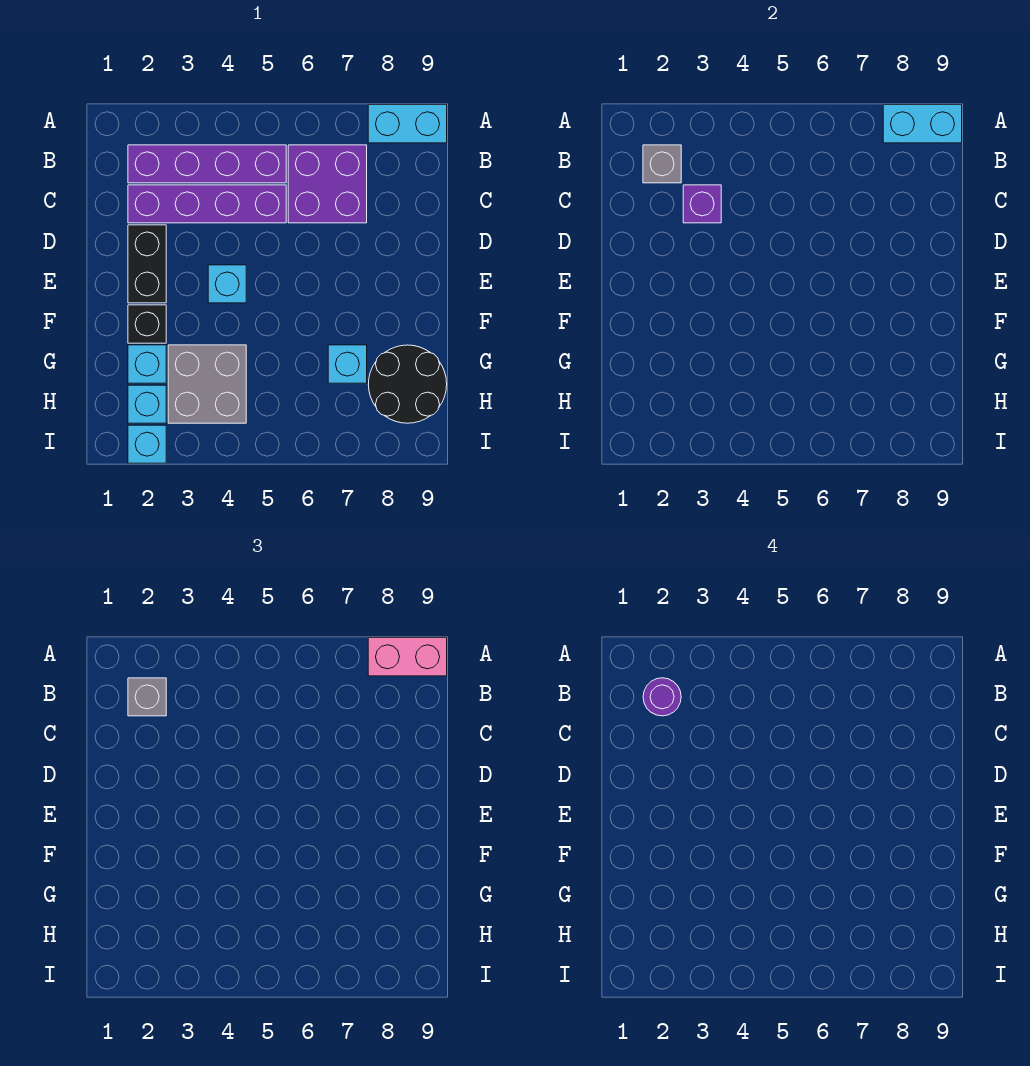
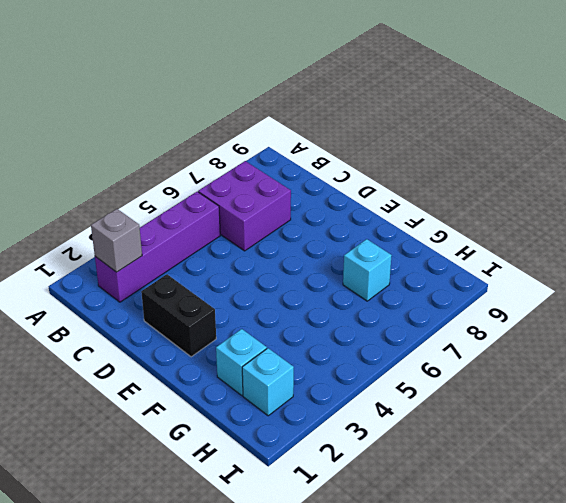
none -> cyan brick A8:A9 level 1
none -> purple brick C2:C5 level 1
none -> cyan brick E4 level 1

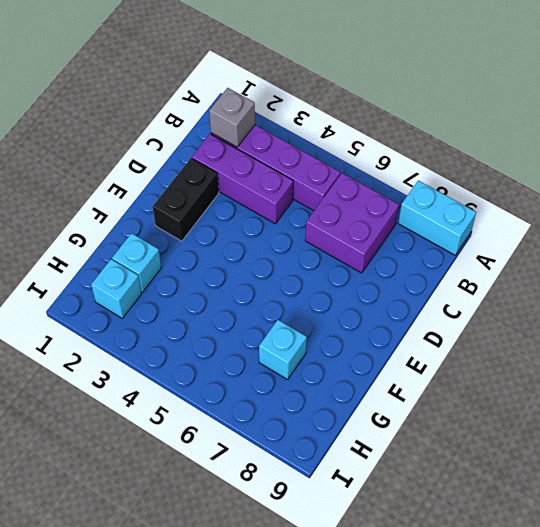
purple brick C2:C4 level 1 -> purple brick C2:C5 level 1
none -> cyan brick E4 level 1
none -> black brick F2 level 1
none -> grey brick G3:H4 level 1

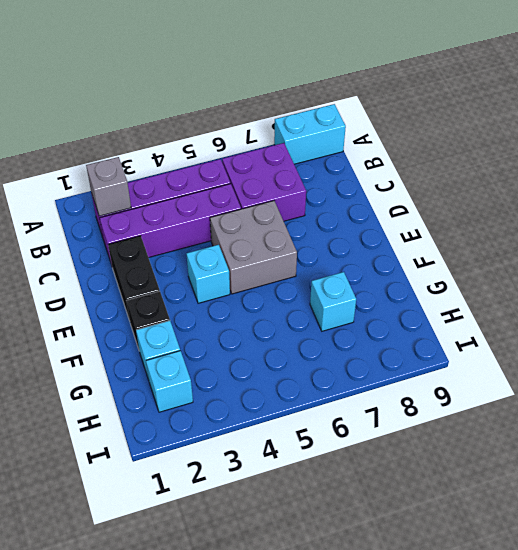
grey brick D5:E6 level 1 -> grey brick G3:H4 level 1
none -> black round brick G8:H9 level 1
none -> cyan brick I2 level 1
none -> cyan brick A8:A9 level 2

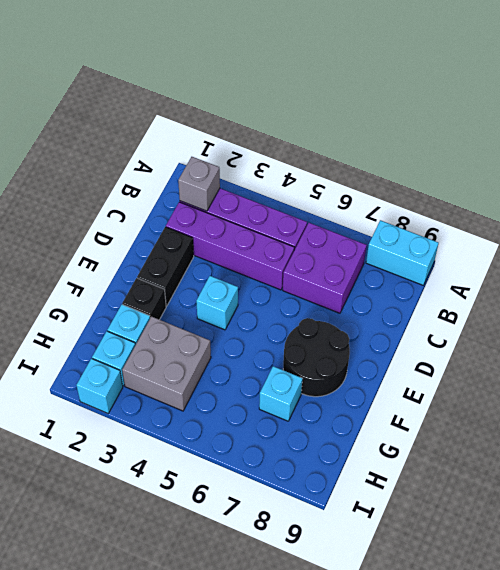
black round brick E7:F8 level 1 -> black round brick G8:H9 level 1
none -> cyan brick A8:A9 level 2
none -> purple brick C3 level 2
none -> pink brick A8:A9 level 3

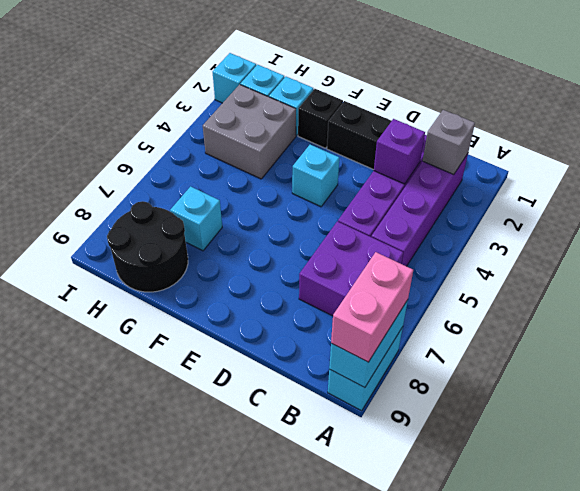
none -> grey brick B2 level 3
none -> purple round brick B2 level 4

